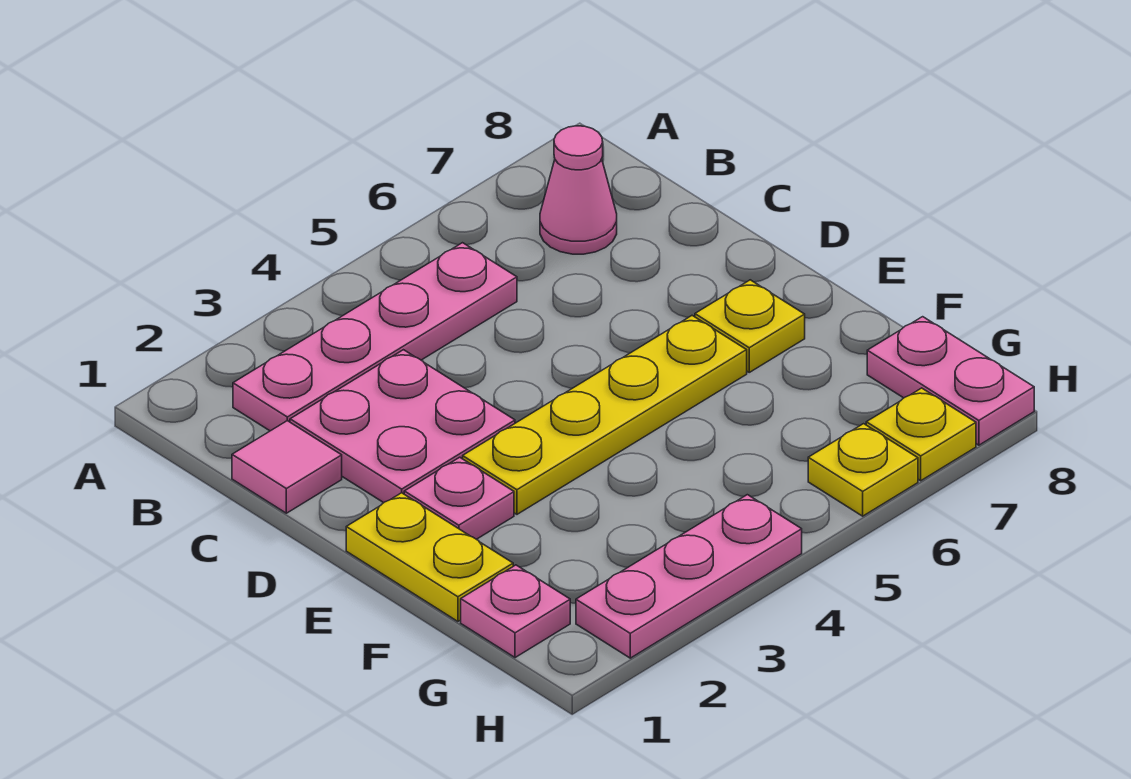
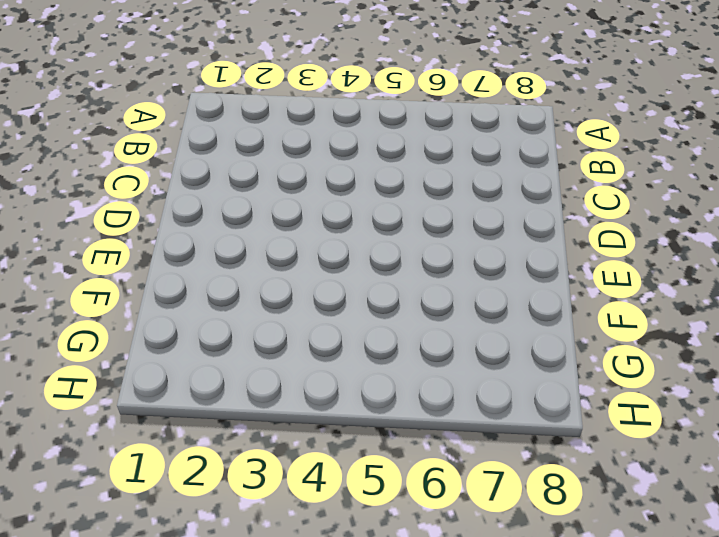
none -> pink plate B2:B5 level 1
none -> pink cone B7 level 1
none -> pink tile C1 level 1

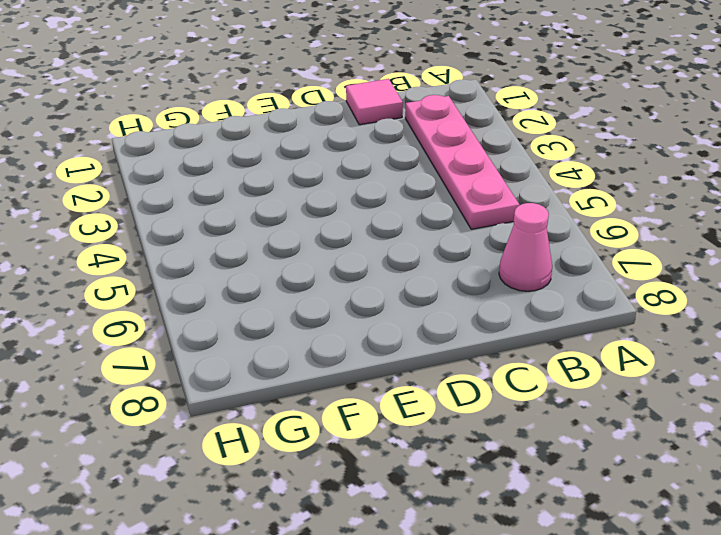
none -> pink plate C2:D3 level 1
none -> yellow plate E1:F1 level 1
none -> pink plate E2 level 1

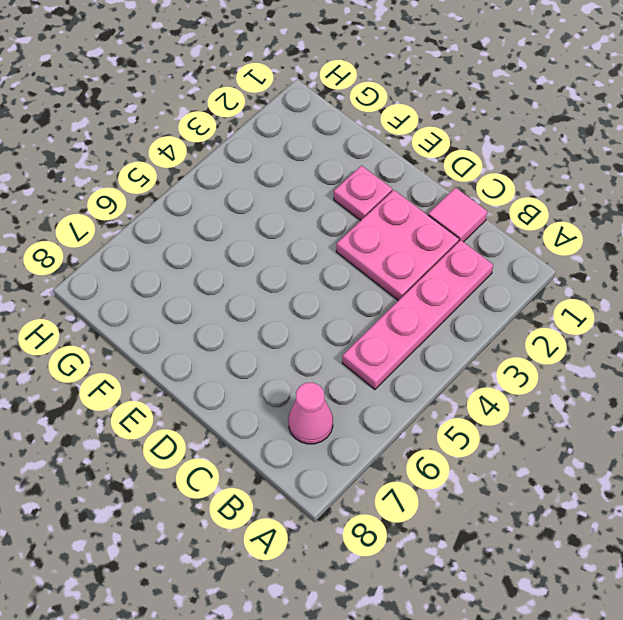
none -> yellow plate E1:F1 level 1
none -> yellow plate E3:E6 level 1
none -> yellow plate E7 level 1

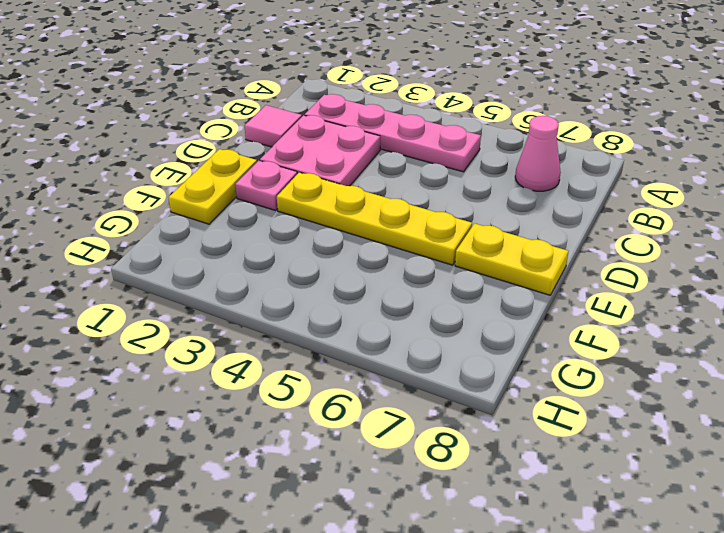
yellow plate E7:E8 level 1 -> yellow plate E7 level 1
none -> pink plate G1 level 1
none -> pink plate G8:H8 level 1
none -> pink plate H2:H4 level 1

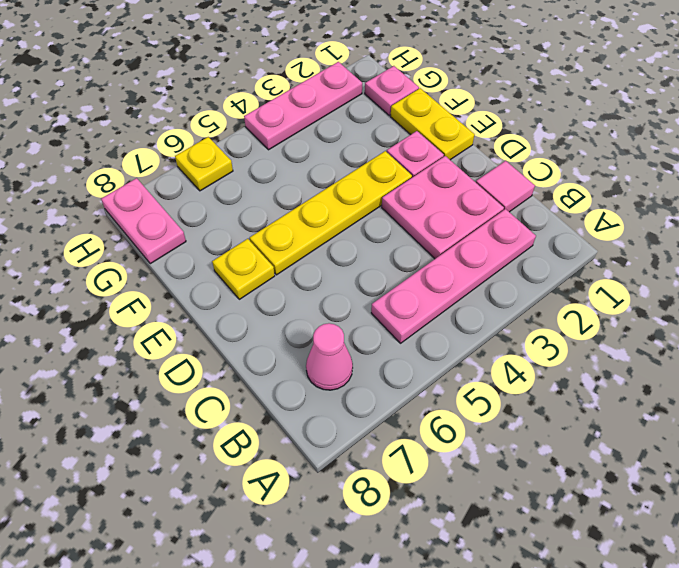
none -> yellow plate H7 level 1

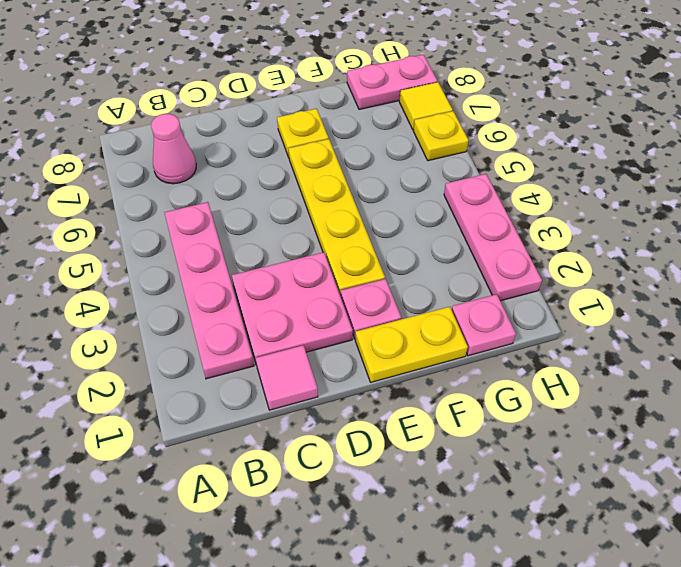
yellow tile H7 level 1 -> yellow plate H7 level 1

